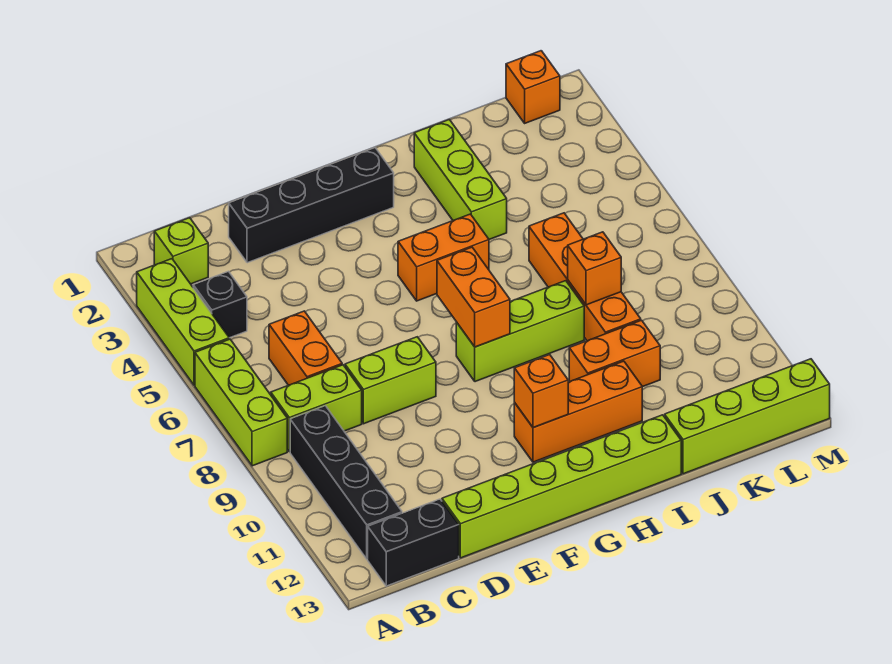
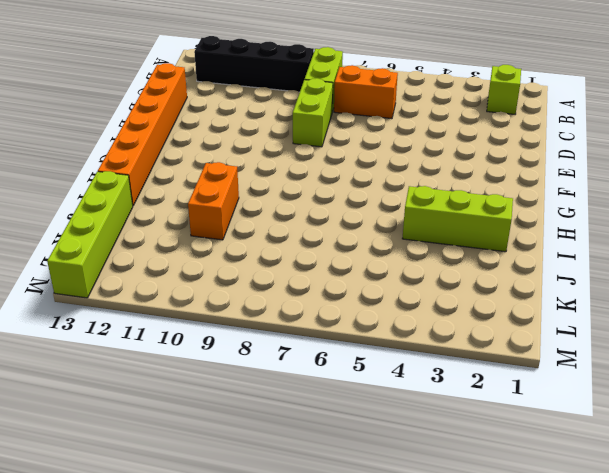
orange brick D13:I13 level 1 -> lime brick D13:I13 level 1
none -> lime brick A3:A5 level 1
none -> lime brick A6:A8 level 1
none -> black brick B4 level 1

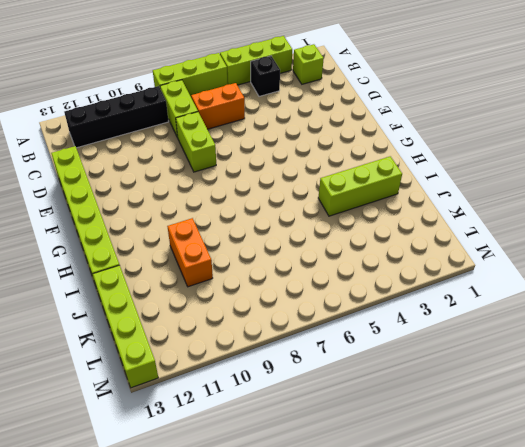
none -> black brick B13:C13 level 1
none -> black brick D2:G2 level 1
none -> orange brick G5:H5 level 1

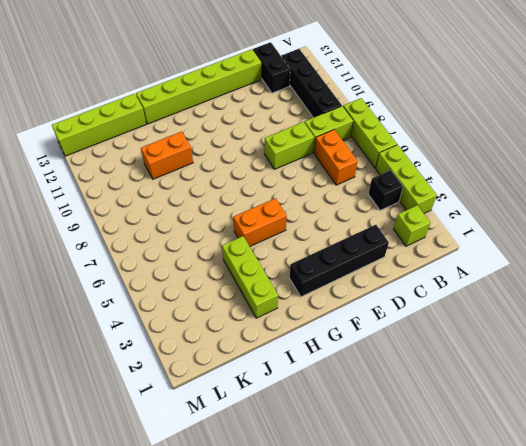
black brick C12:C13 level 1 -> black brick B13:C13 level 1
none -> lime brick G8:I8 level 1
none -> orange brick G11:I11 level 1
none -> orange brick J6:J9 level 1

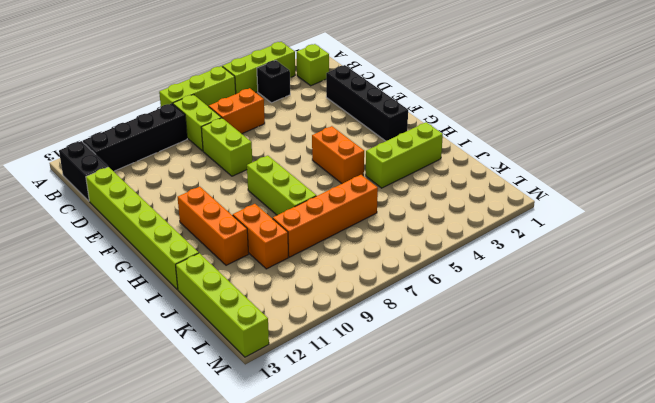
none -> orange brick L1 level 1
none -> orange brick G7:G8 level 2
none -> orange brick G11 level 2

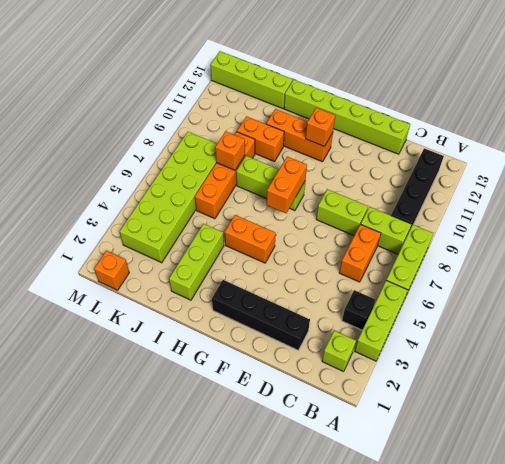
lime brick K3:L8 level 1 -> none
none -> black brick B13:C13 level 1

